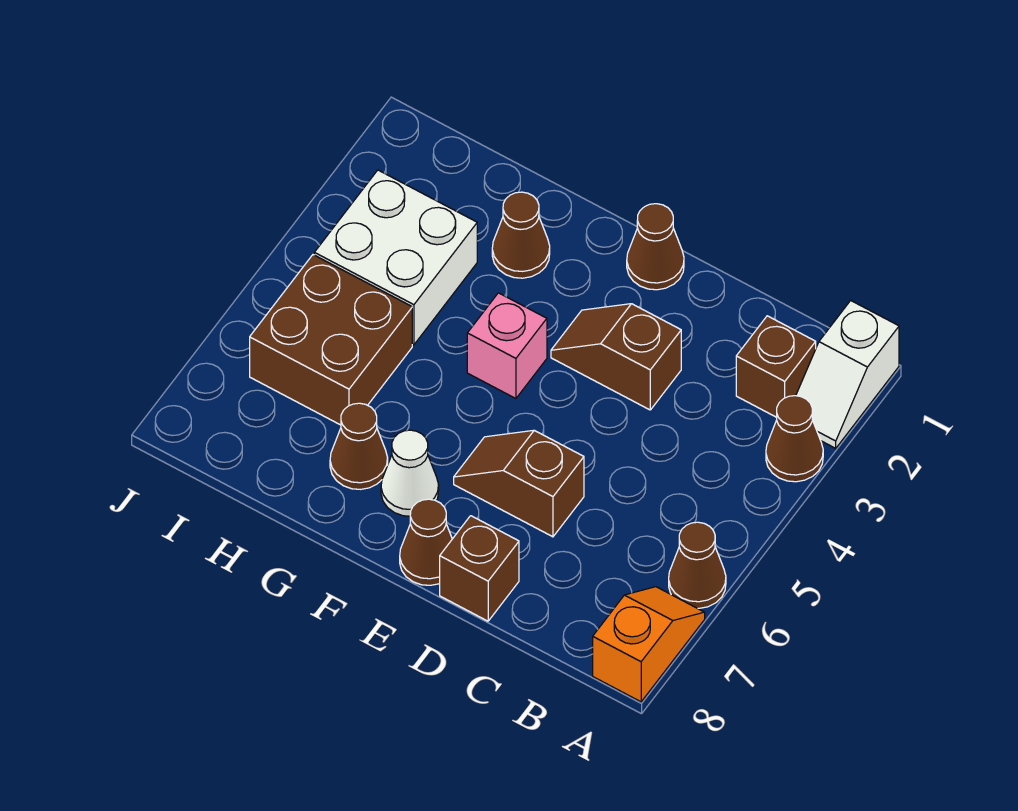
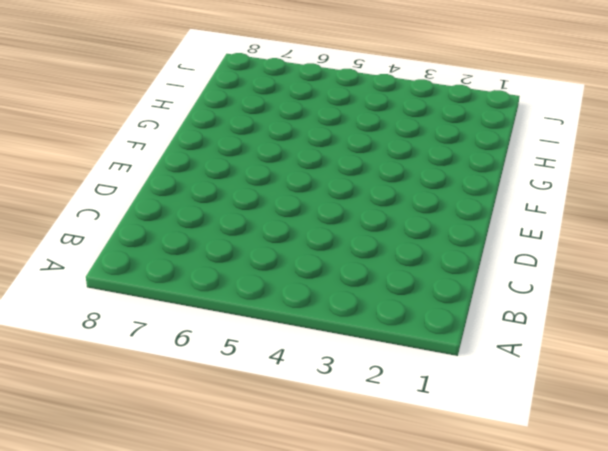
none -> white slope A1:A2 level 1 top 1
none -> brown cone A3 level 1
none -> brown cone A6 level 1

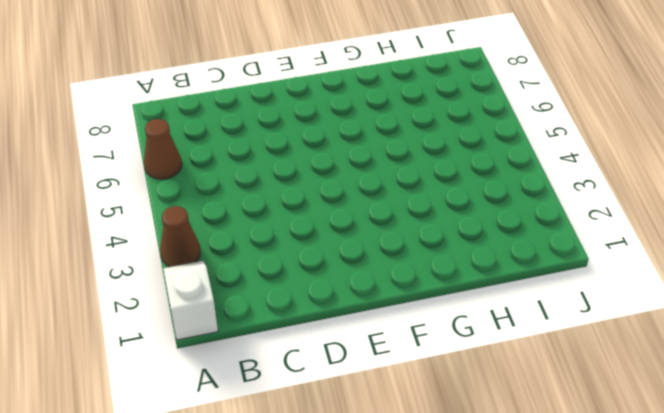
none -> orange slope A7:A8 level 1 top 8
none -> brown brick B2 level 1
none -> brown slope D3:E3 level 1 top D

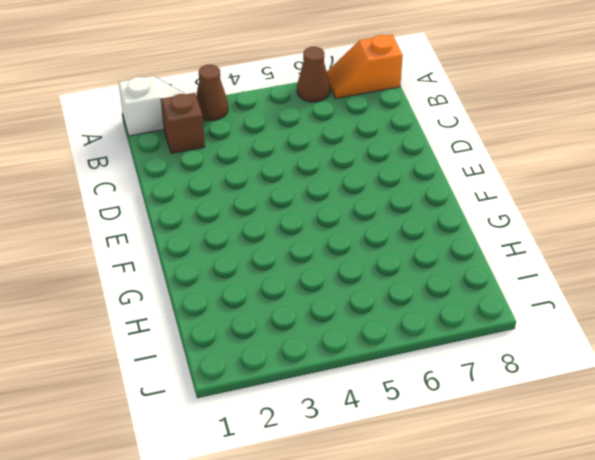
none -> brown slope D3:E3 level 1 top D
none -> brown slope D6:E6 level 1 top D
none -> brown brick D8 level 1

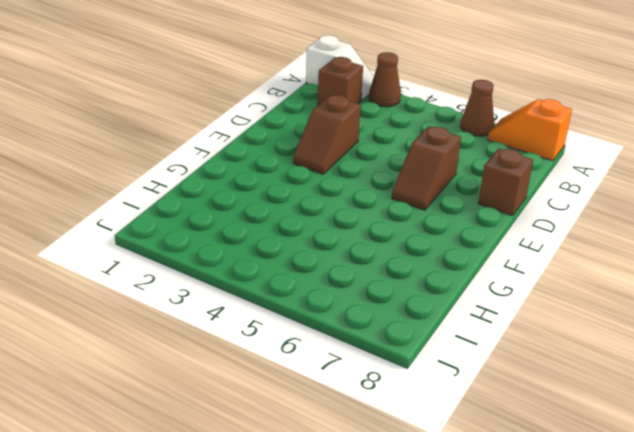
none -> brown cone E1 level 1
none -> brown cone E8 level 1
none -> pink brick F4 level 1

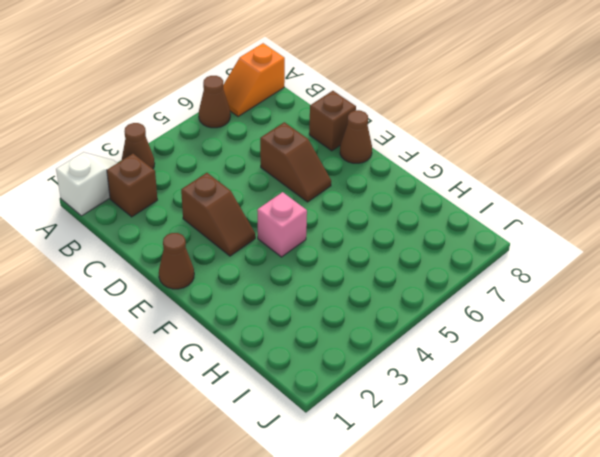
none -> white cone F7 level 1
none -> brown cone G2 level 1
none -> brown cone G7 level 1

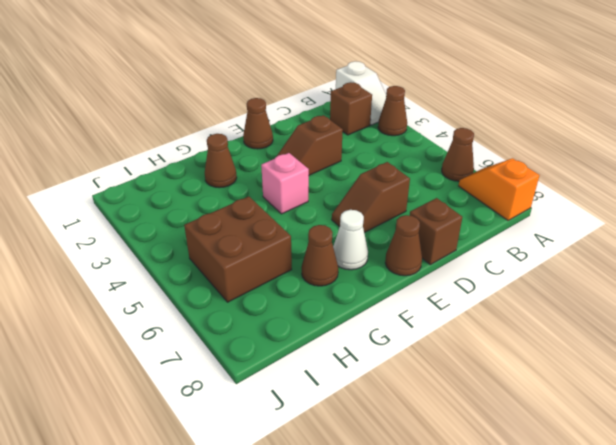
none -> white brick H3:I4 level 1

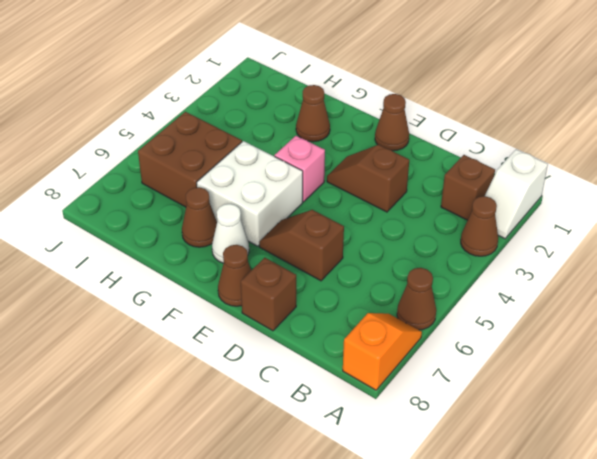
white brick F5:G6 level 1 -> white brick H3:I4 level 1

